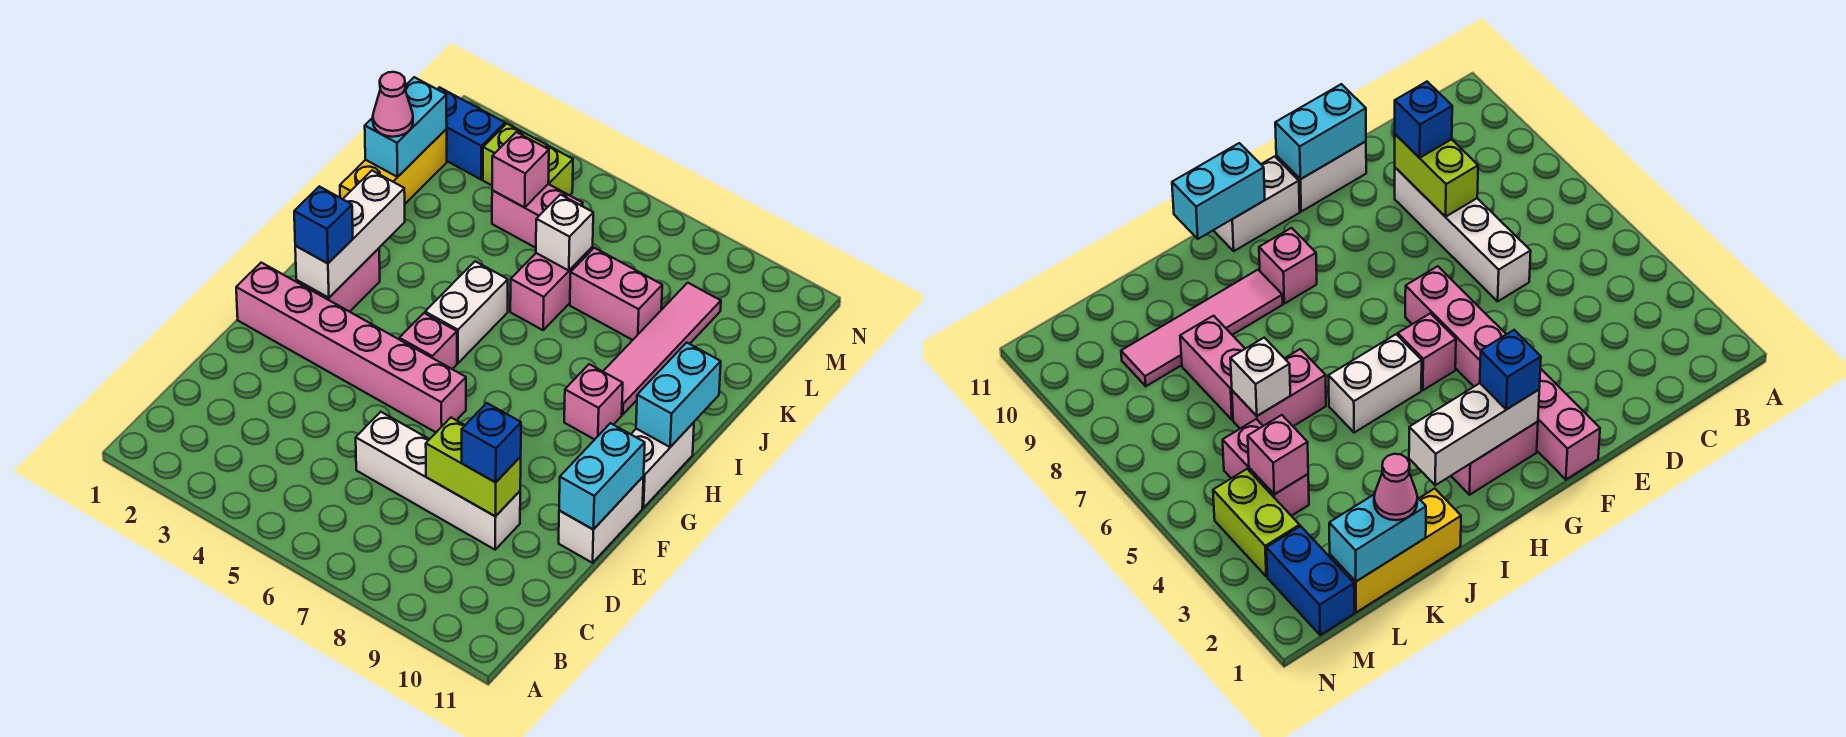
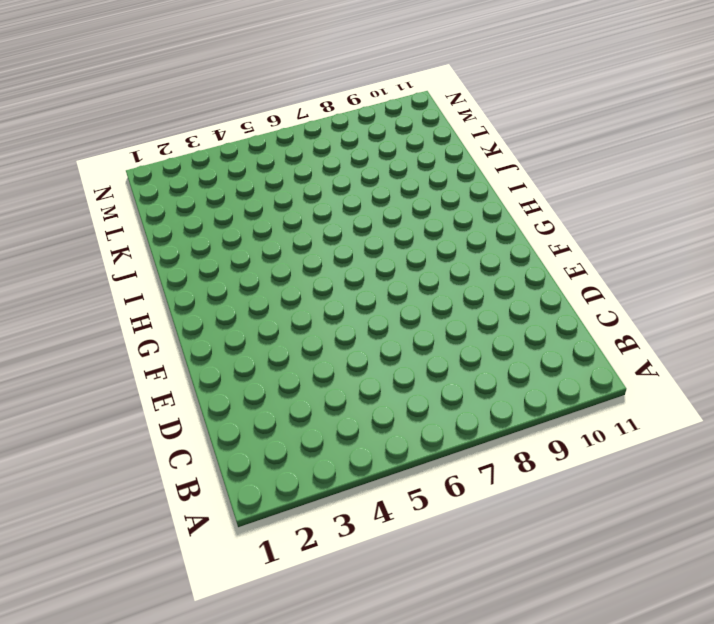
none -> white brick D6:D9 level 1
none -> white brick E11:F11 level 1
none -> pink brick F1:F6 level 1

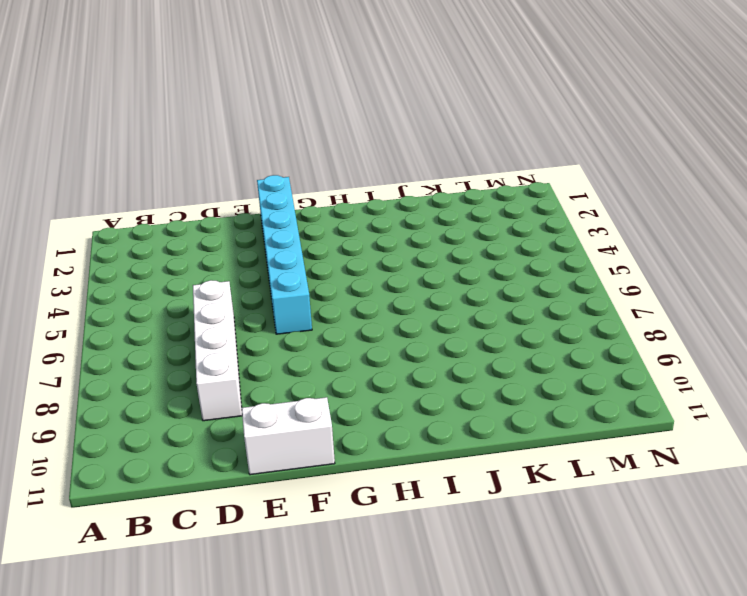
cyan brick F1:F6 level 1 -> pink brick F1:F6 level 1
none -> pink brick G2:H2 level 1
none -> pink brick G5 level 1
none -> white brick G11:H11 level 1

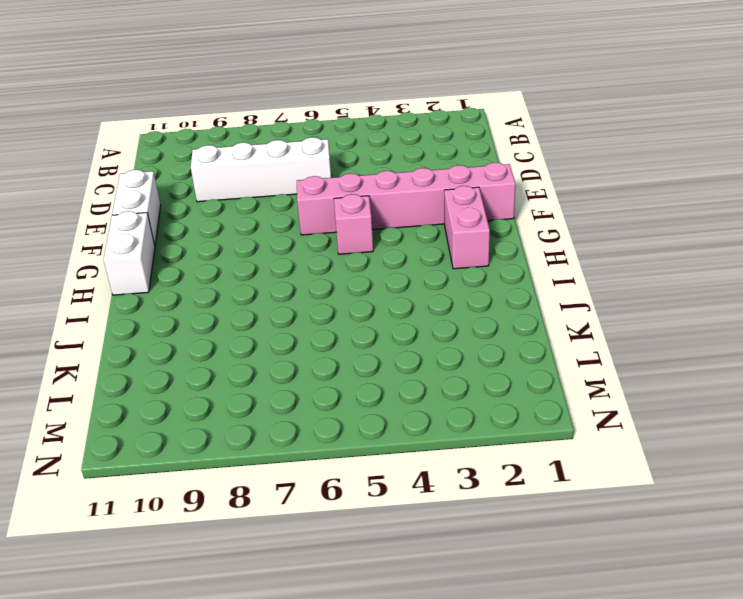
none -> white brick H5:I5 level 1
none -> pink brick H9 level 1
none -> pink tile I9:L9 level 1

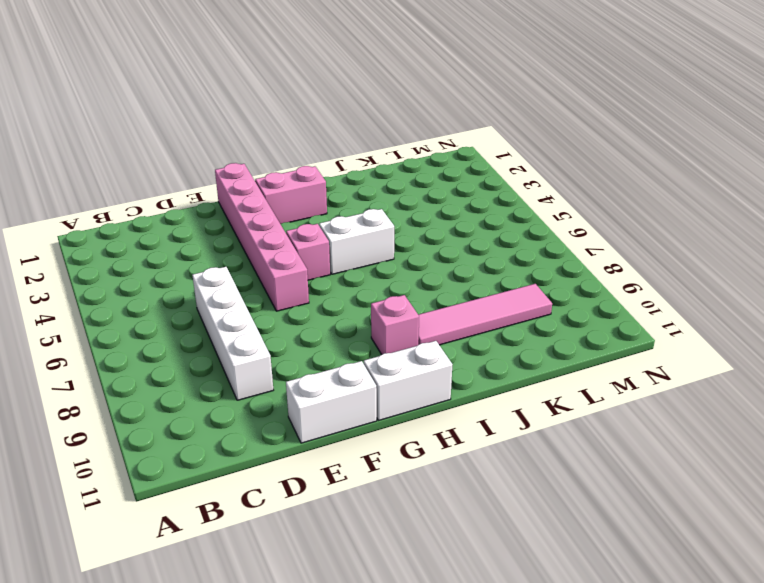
none -> yellow brick J1:L1 level 1
none -> pink brick J6:K6 level 1
none -> pink brick K7:K8 level 1

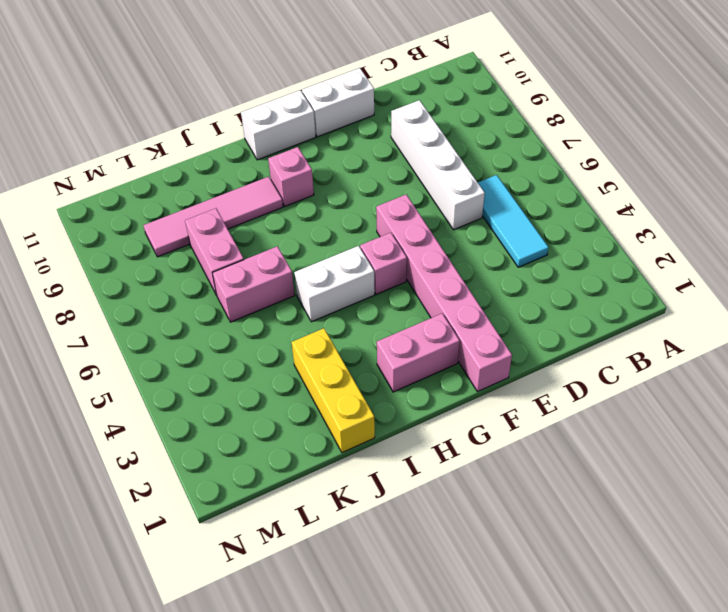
cyan tile C4:C6 level 1 -> none
yellow brick J1:J3 level 1 -> yellow brick J1:L1 level 1
none -> pink brick L4:L5 level 1
none -> blue brick M1:M2 level 1
none -> lime brick M3:M4 level 1

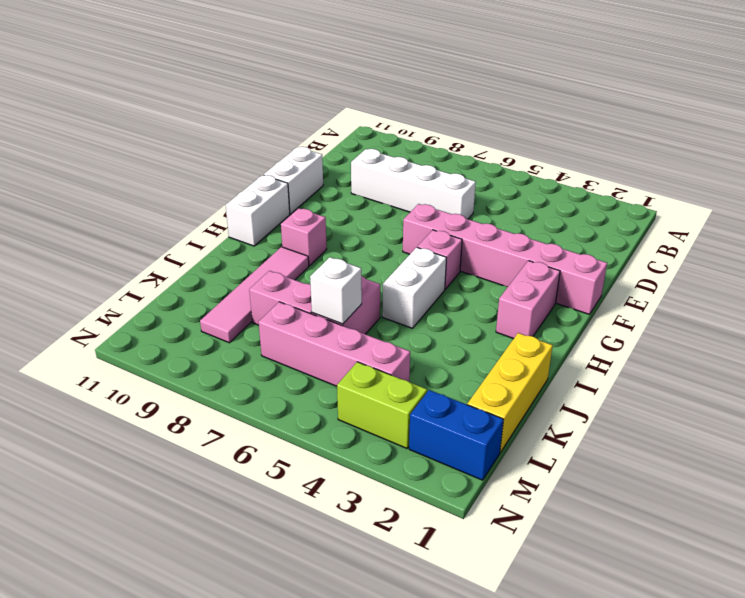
pink brick L4:L7 level 1 -> pink brick L4:L5 level 1
none -> lime brick D8:D9 level 2
none -> cyan brick E11:F11 level 2
none -> white brick G2:I2 level 2

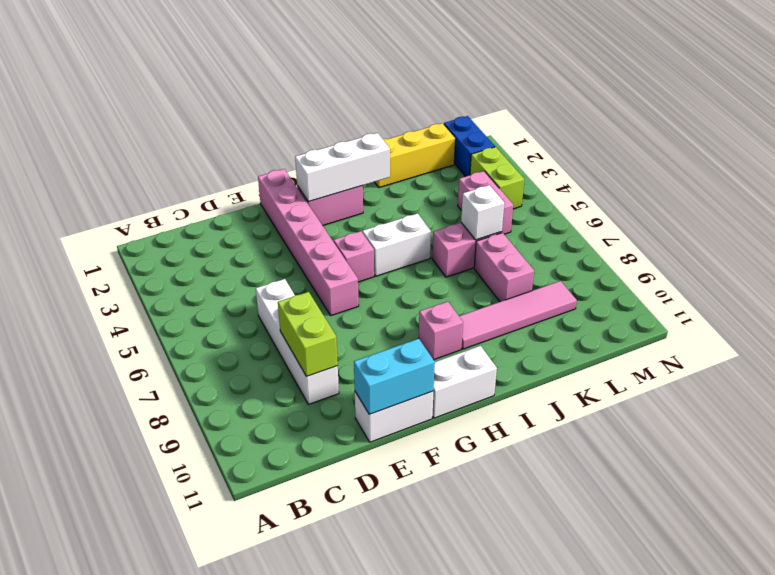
none -> cyan brick H11:I11 level 2
none -> cyan brick K1:L1 level 2
none -> pink brick L4 level 2

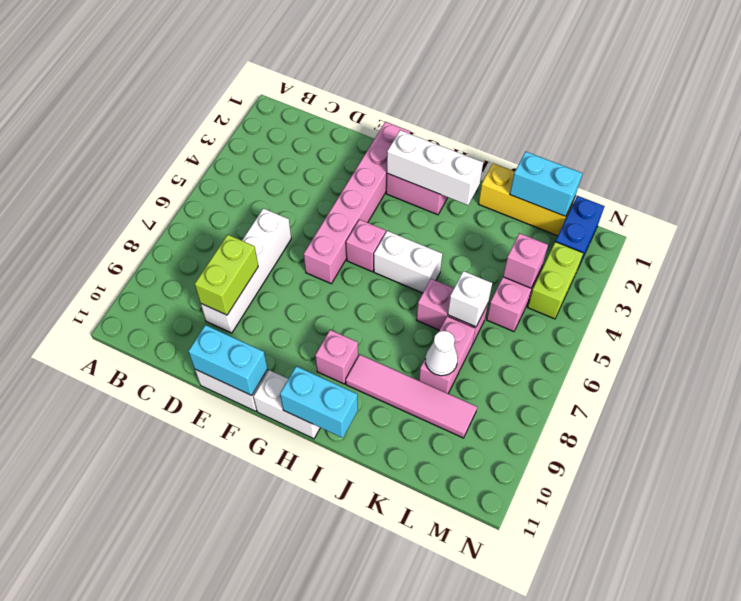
white cone K8 level 2 -> none
none -> blue brick D9 level 3
none -> blue brick G2 level 3
none -> pink cone K1 level 3

